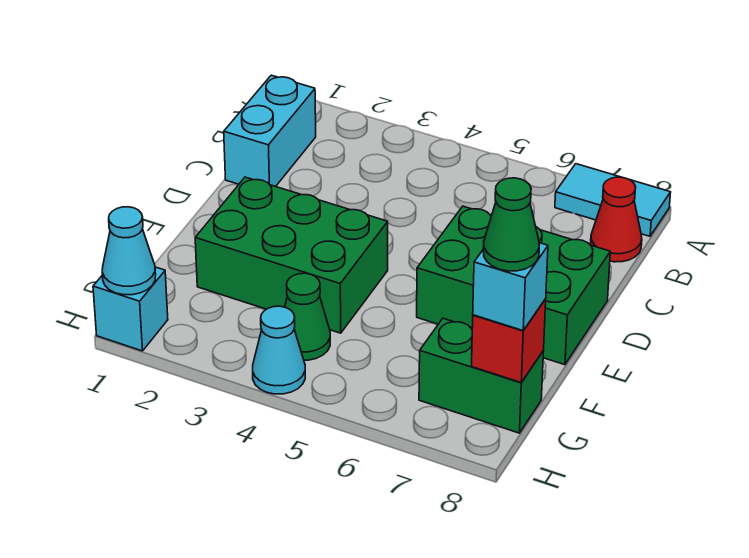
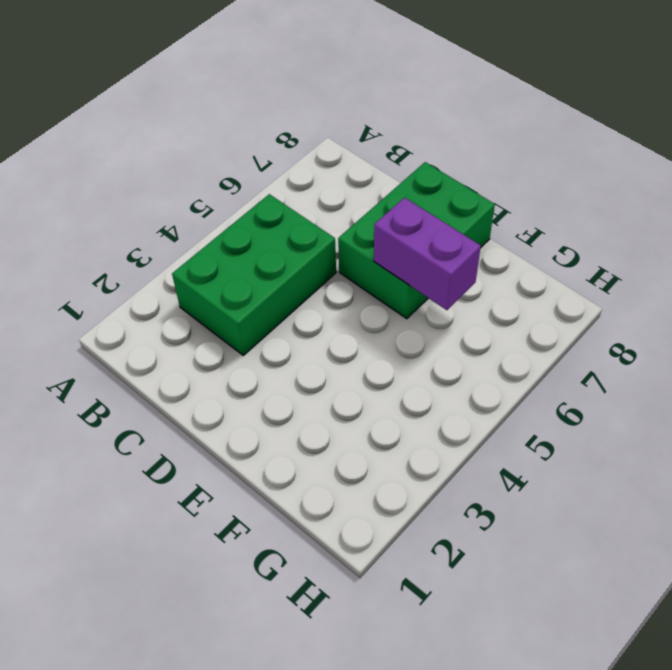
green brick B3:C5 level 1 -> green brick E2:F4 level 1
purple brick E6:F6 level 2 -> none
none -> cyan tile A7:A8 level 1
none -> cyan brick B1:C1 level 1
none -> red cone B8 level 1

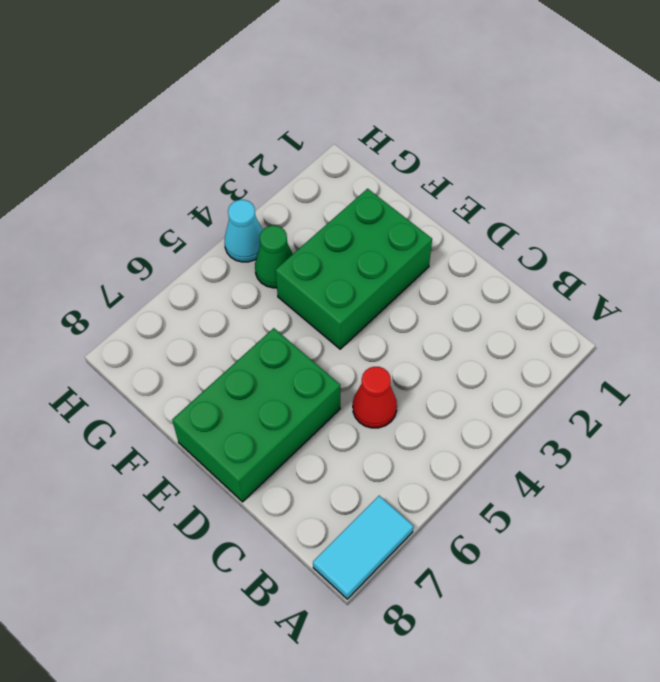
red cone C5 level 1 -> red cone B8 level 1
none -> cyan brick B1:C1 level 1
none -> green brick G7:G8 level 1
none -> cyan brick H1 level 1

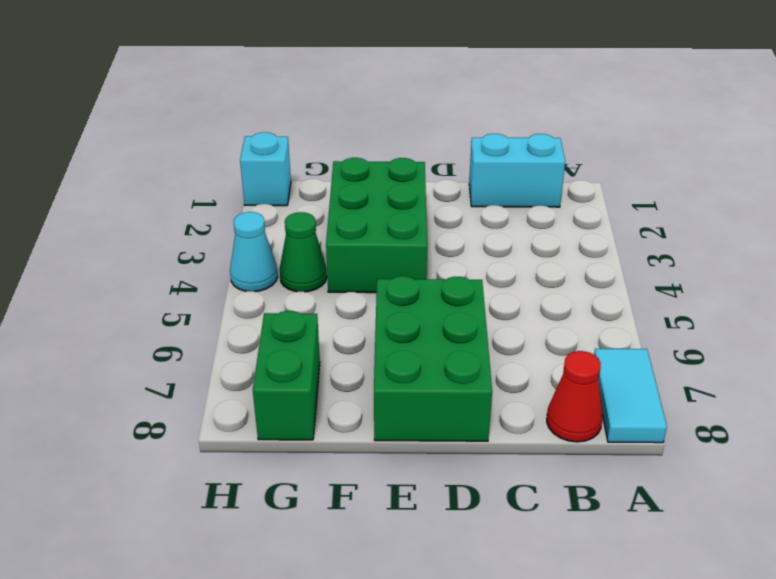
none -> red brick G8 level 2
none -> cyan cone H1 level 2
none -> cyan brick G8 level 3

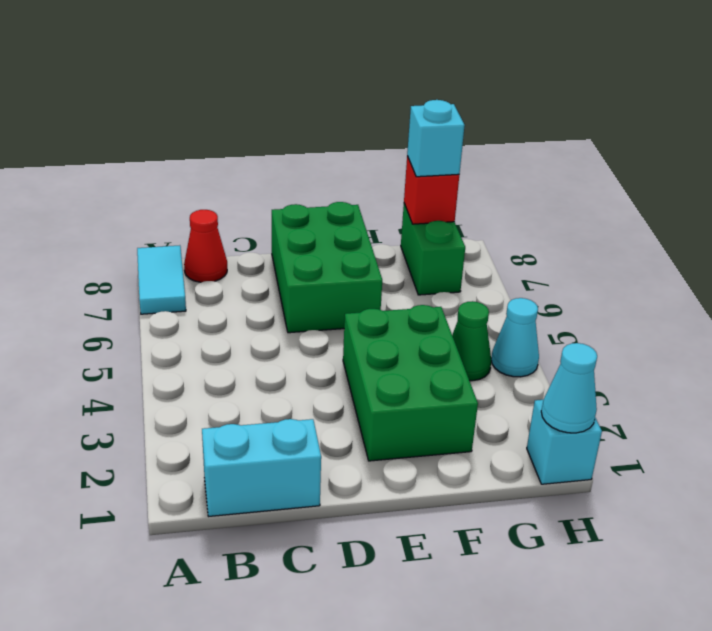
none -> green cone G8 level 4

